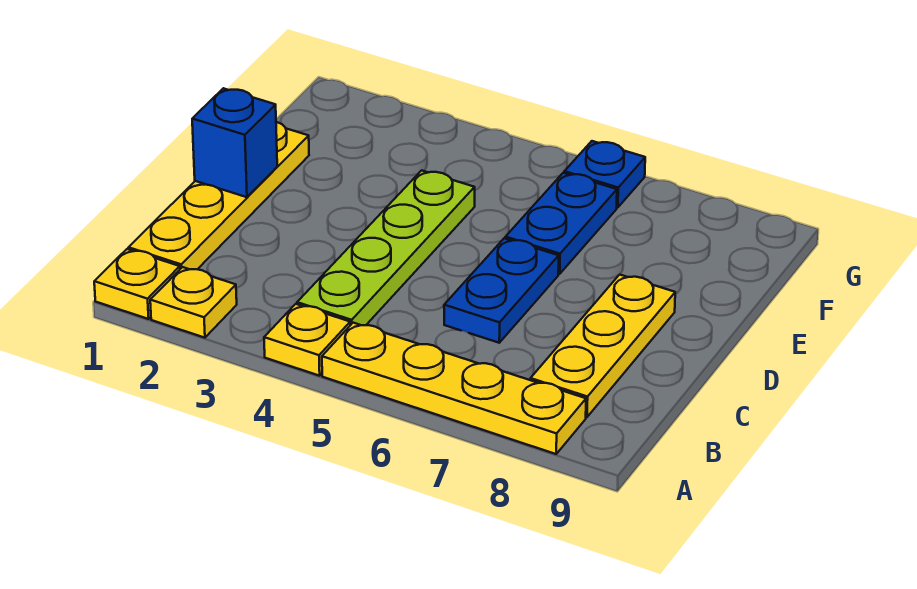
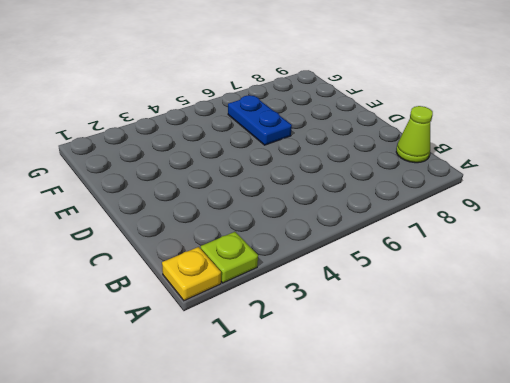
lime plate A2 level 1 -> yellow plate A2 level 1
lime cone B9 level 1 -> none
none -> yellow plate A4 level 1
none -> yellow plate A5:A8 level 1

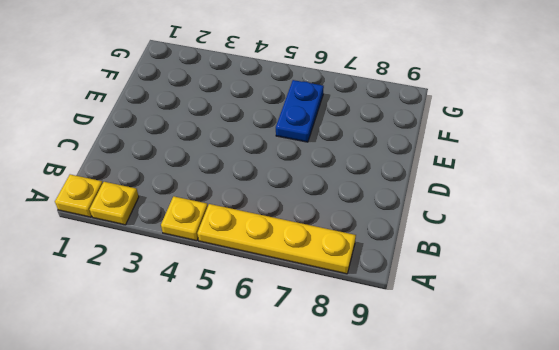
none -> yellow plate B1:E1 level 1
none -> lime plate B4:E4 level 1

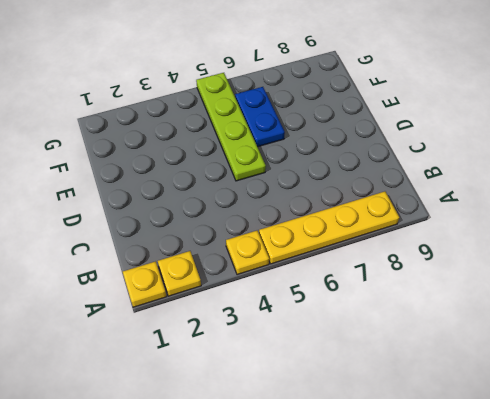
lime plate D5:G5 level 1 -> lime plate B4:E4 level 1
none -> yellow plate B1:E1 level 1
none -> yellow plate B8:D8 level 1

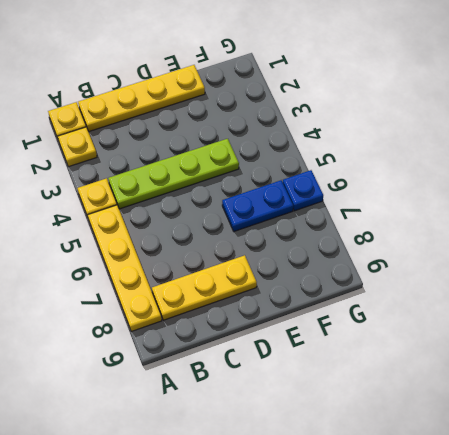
none -> blue plate C6:D6 level 1
none -> blue brick D1 level 2

